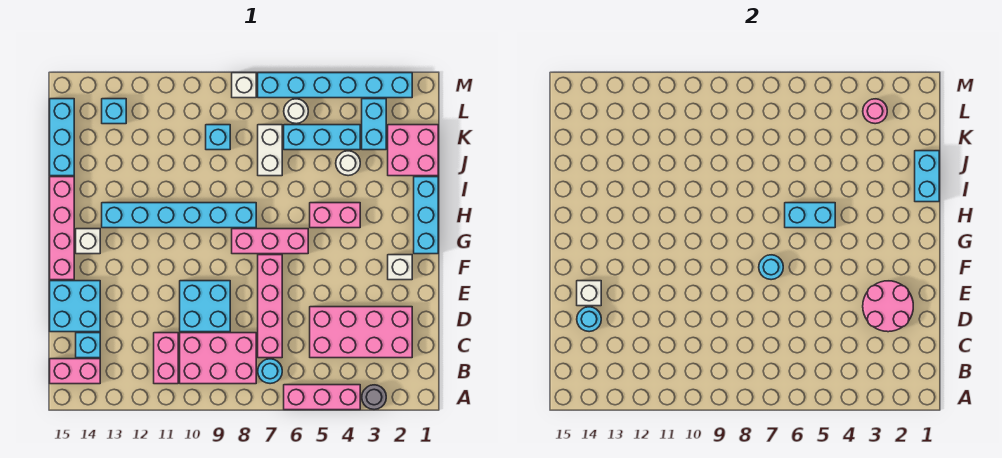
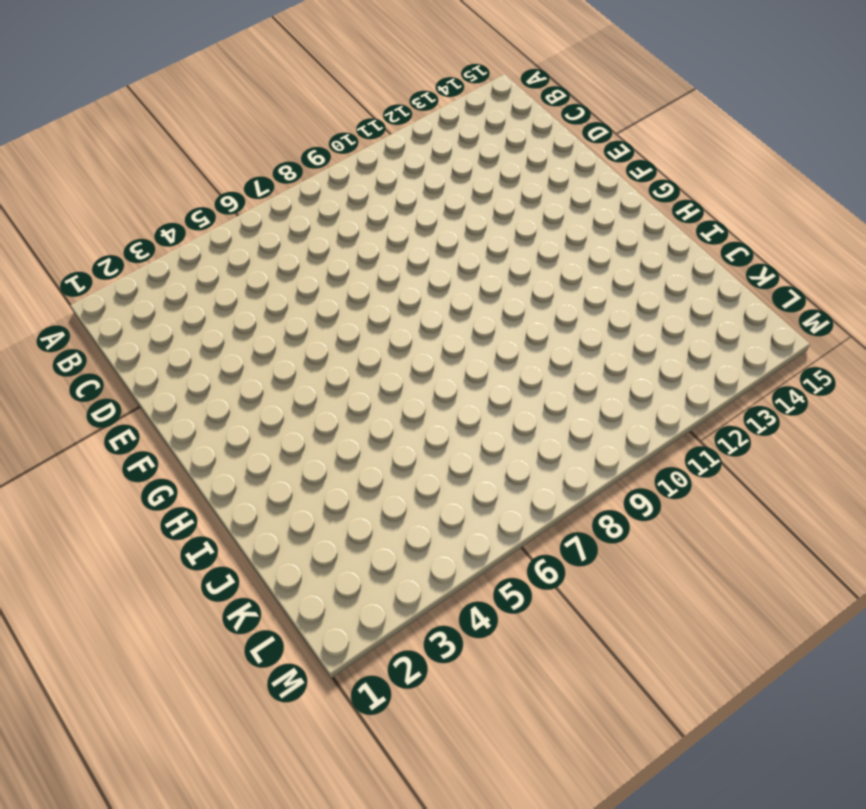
none -> grey round brick A3 level 1
none -> pink brick A4:A6 level 1
none -> cyan round brick B7 level 1
none -> pink brick B8:C10 level 1

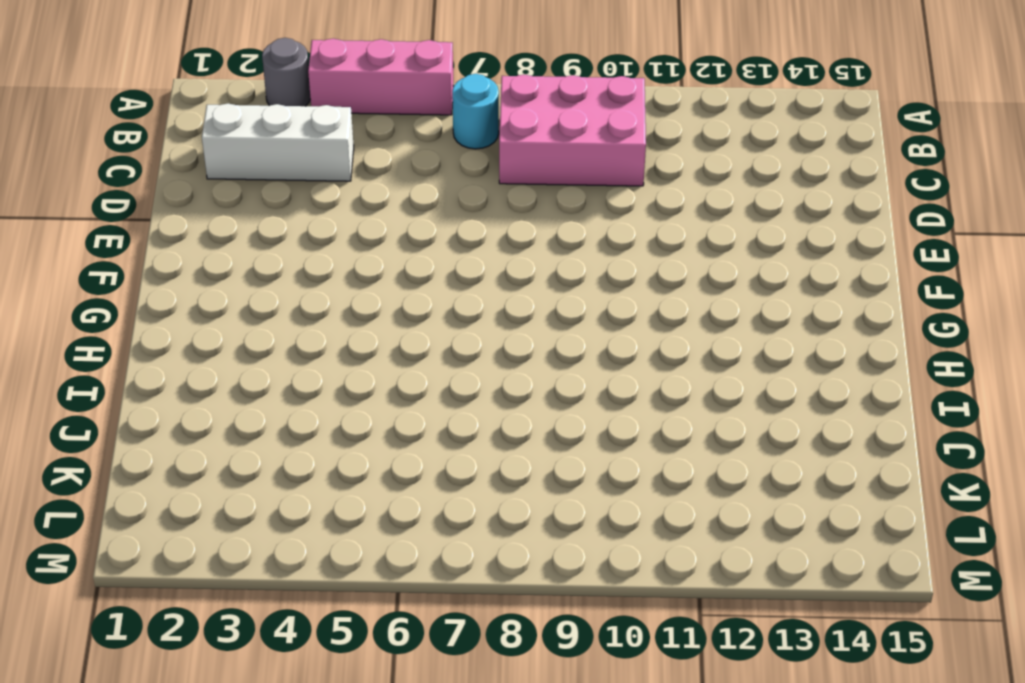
white brick C2:C4 level 1 -> pink brick C2:D5 level 1
none -> pink brick B11:C11 level 1
none -> pink brick B14:B15 level 1
none -> pink brick C7:F7 level 1
none -> cyan brick C14 level 1

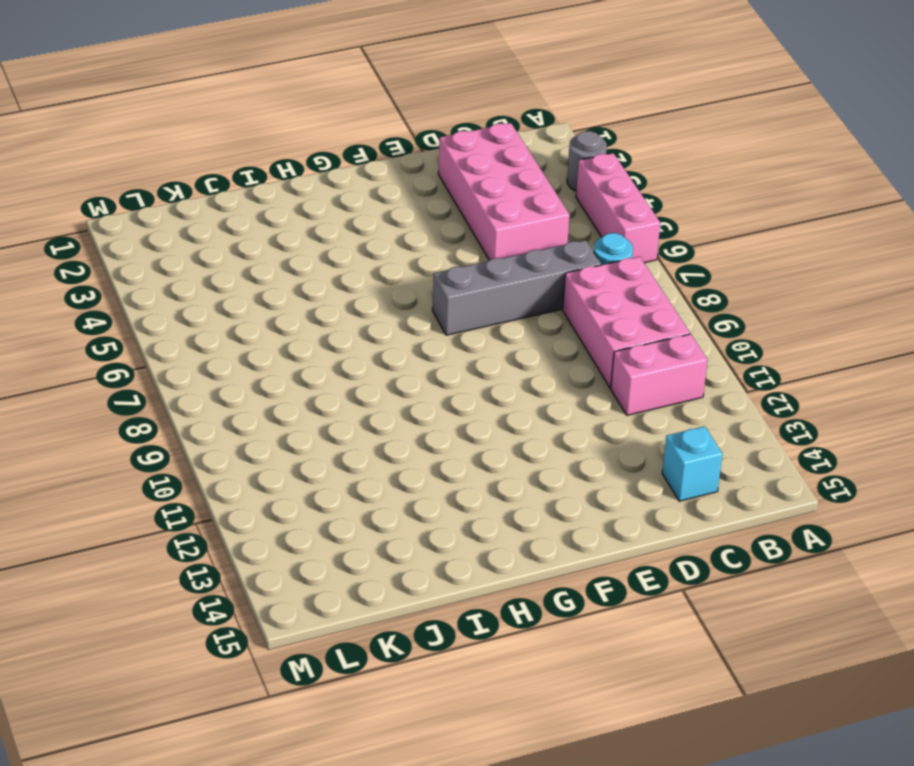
grey brick C7:F7 level 1 -> pink brick C7:F7 level 1
none -> pink brick B14:B15 level 1
none -> cyan brick D9:E10 level 1
none -> cyan brick D14:E15 level 1
none -> white brick F2 level 1

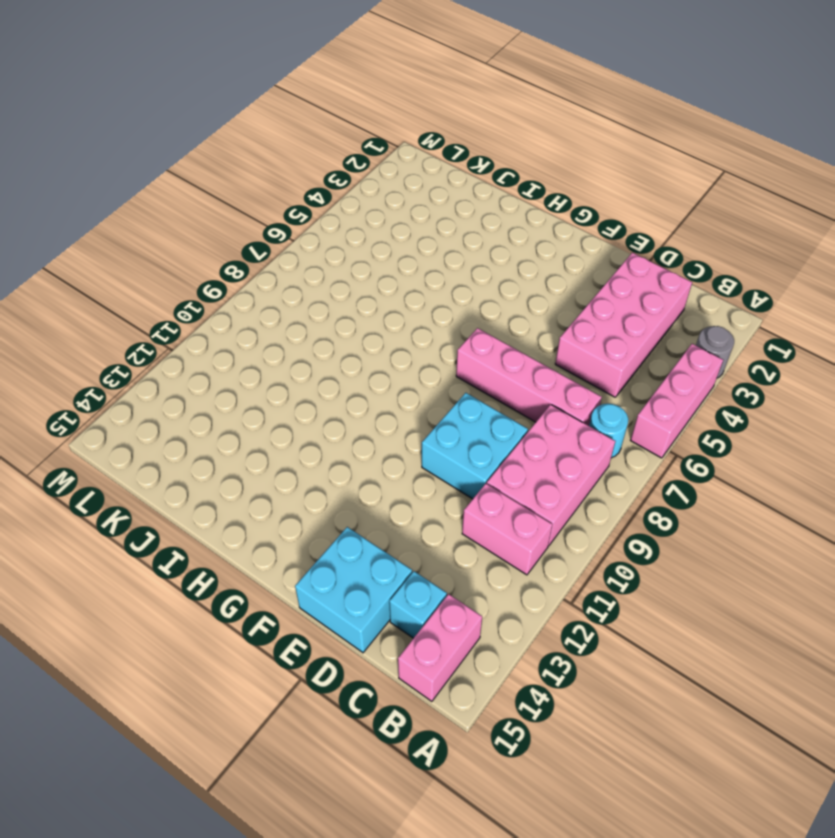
none -> white brick F2 level 1
none -> pink brick F15:I15 level 1
none -> cyan brick G1:I1 level 1
none -> pink brick G6:G8 level 1

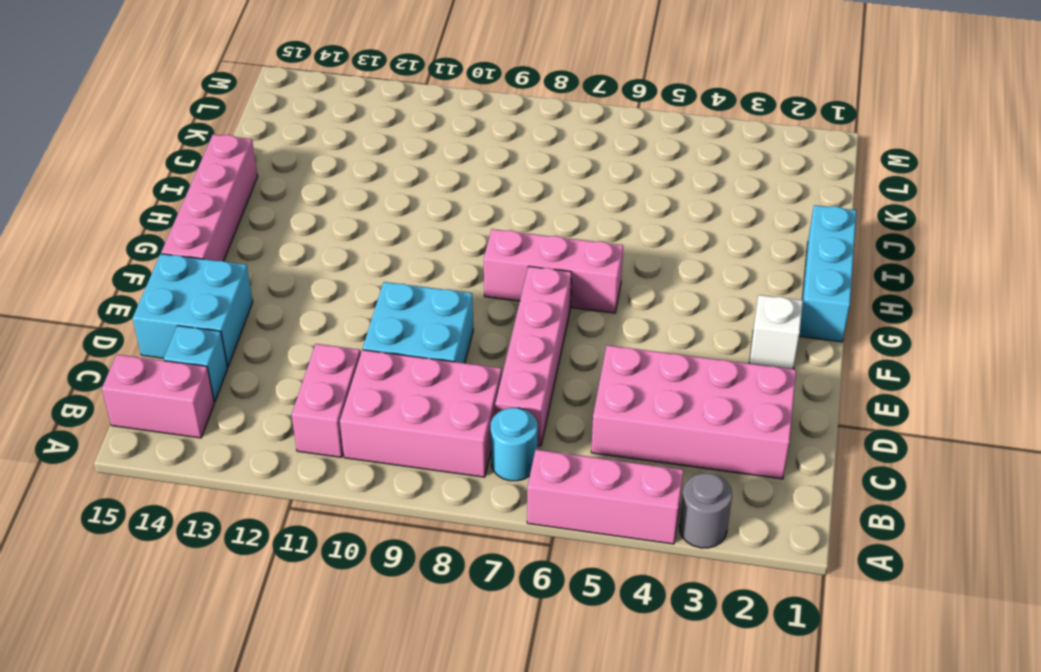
none -> white brick G14 level 1
none -> pink brick H4:H5 level 1
none -> cyan brick H8:H13 level 1
none -> pink brick J1:K2 level 1

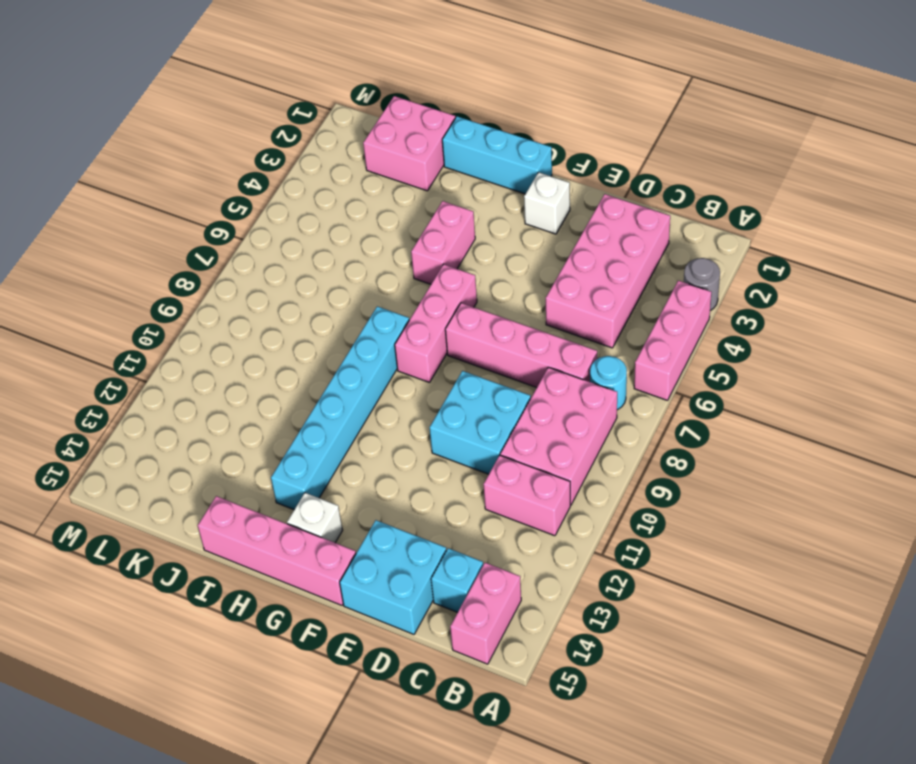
none -> white round brick J4 level 1
none -> white brick J7:K7 level 1
none -> cyan brick J15:L15 level 1
none -> cyan brick K3:L3 level 1

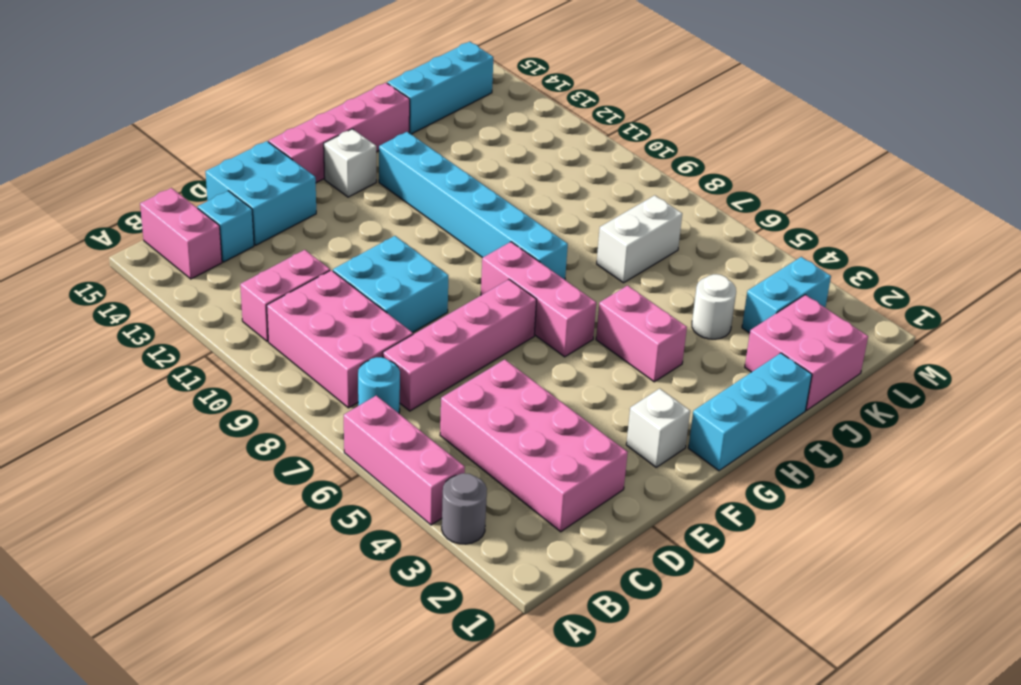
none -> cyan brick K4:K6 level 1
none -> cyan brick K9 level 1
none -> white round brick L6 level 1
none -> cyan brick L13 level 1

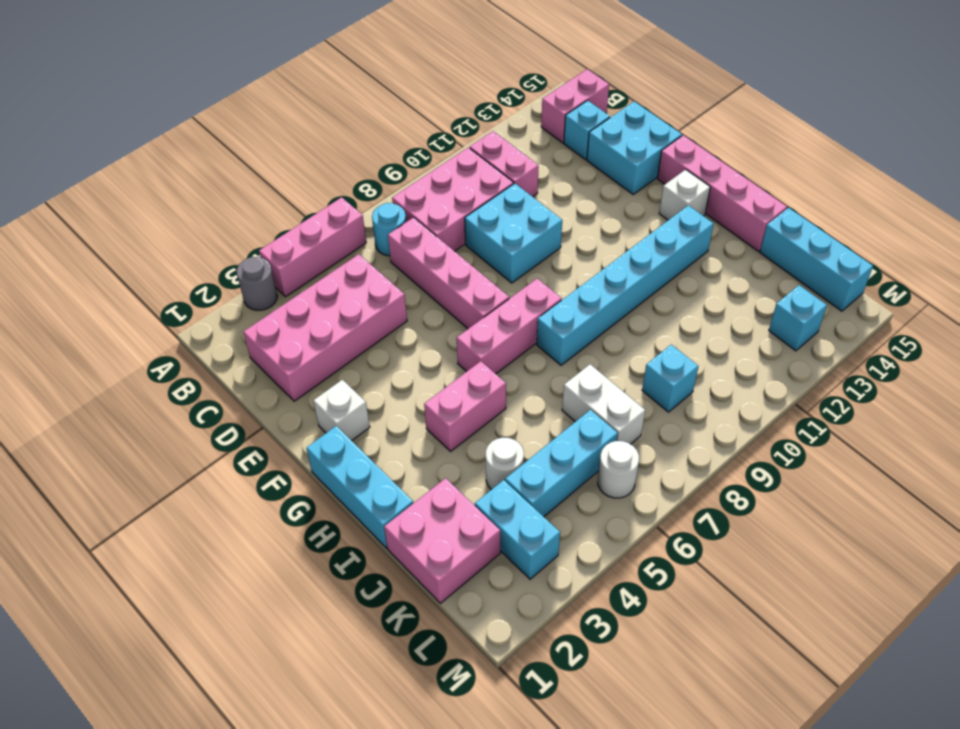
none -> cyan brick M2:M7 level 1
none -> white brick M8 level 1
none -> pink round brick D2:E3 level 2
none -> cyan round brick D14 level 2

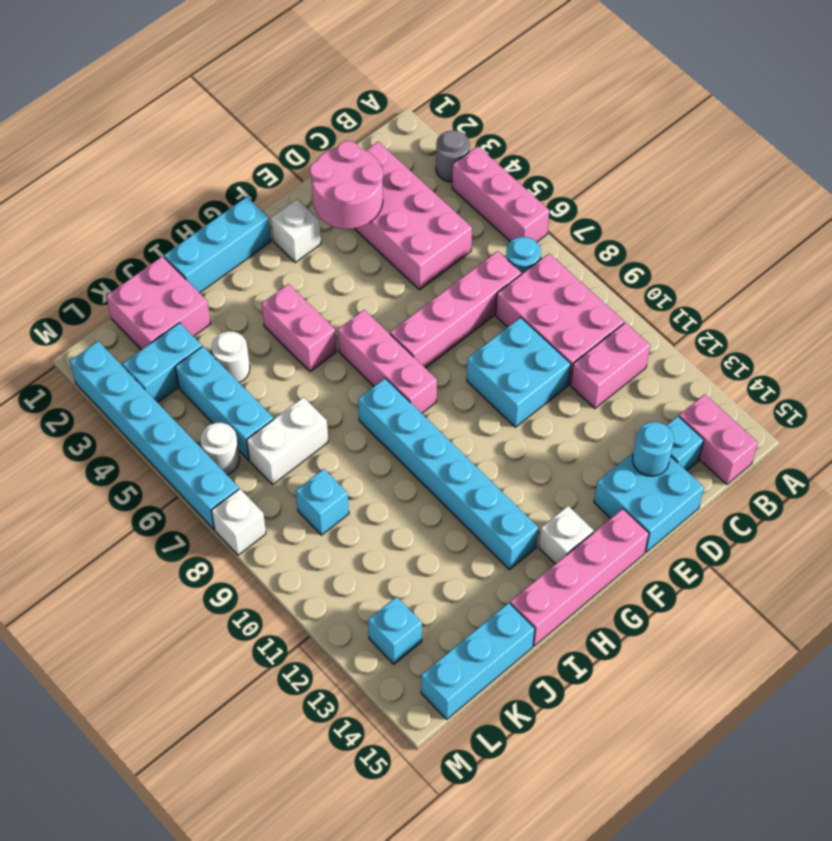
none -> white brick E14 level 2
none -> cyan round brick F7 level 2
none -> cyan brick H5:H6 level 2
none -> cyan brick I1:J1 level 2

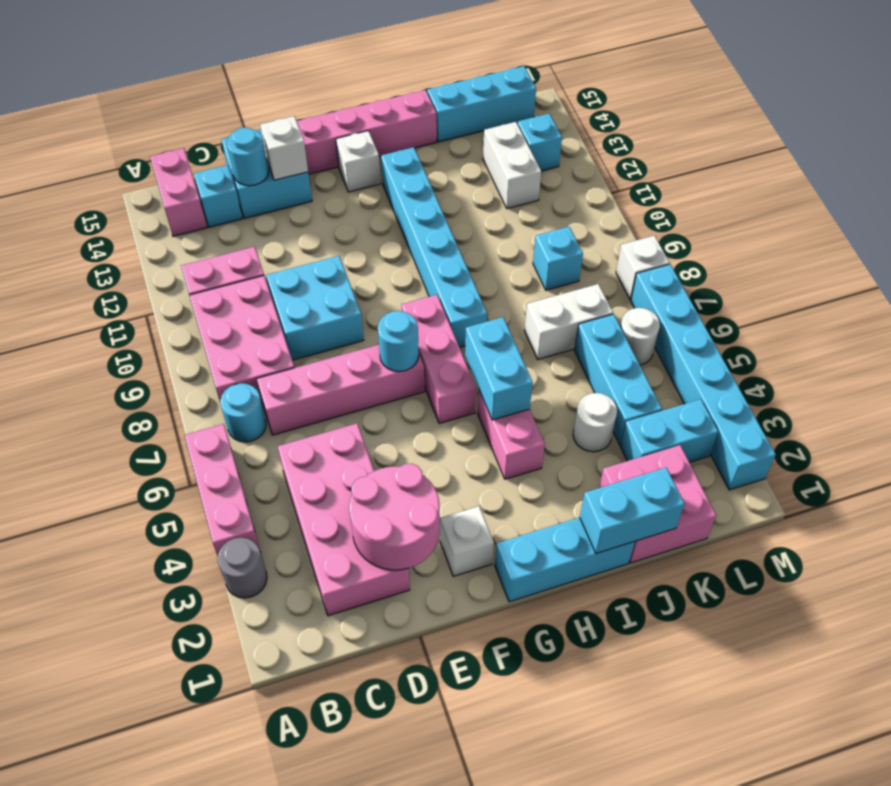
white brick K12:K13 level 1 -> none
none -> pink round brick L3 level 2

